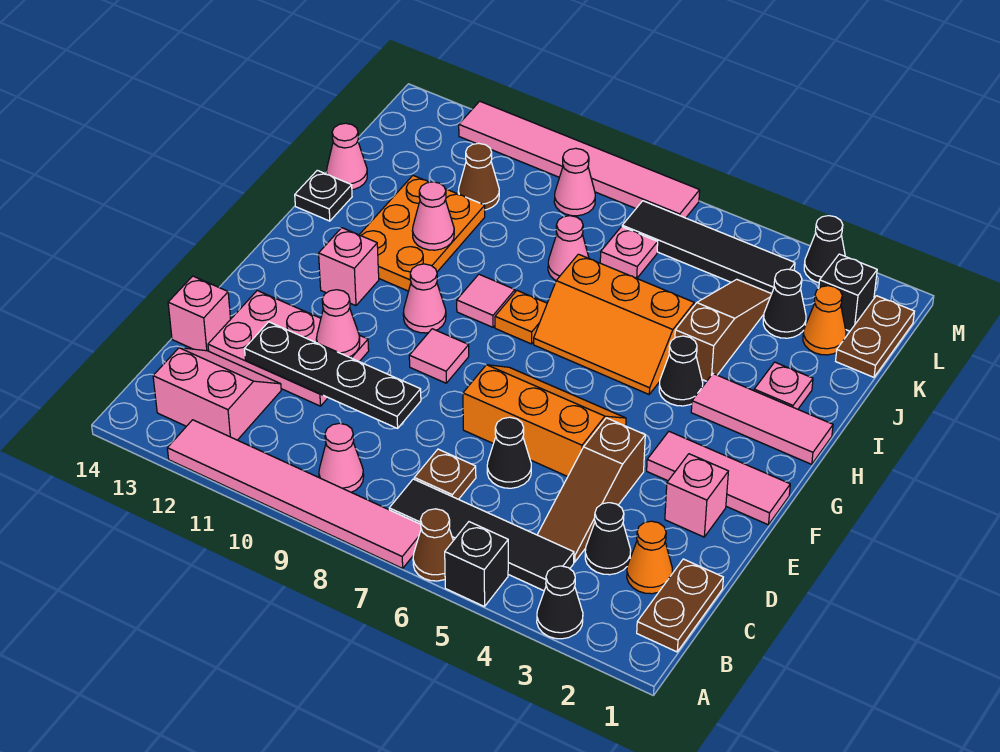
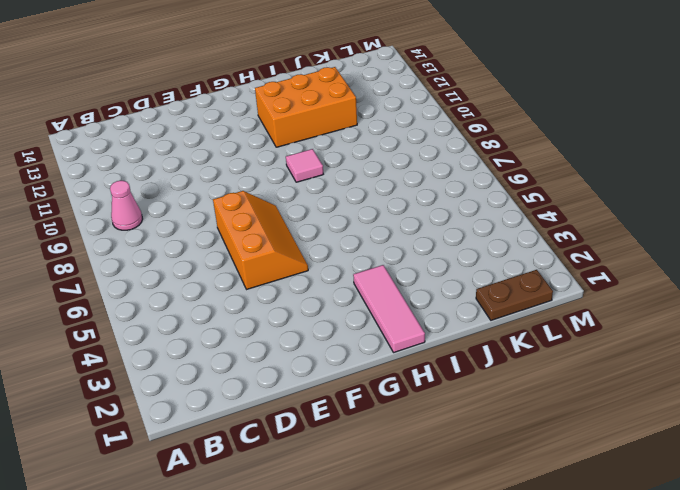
orange brick H11:J12 level 1 -> orange plate H11:J12 level 1
none -> black cone A3 level 1
none -> black brick A5 level 1
none -> brown cone A6 level 1
none -> pink tile A7:A12 level 1

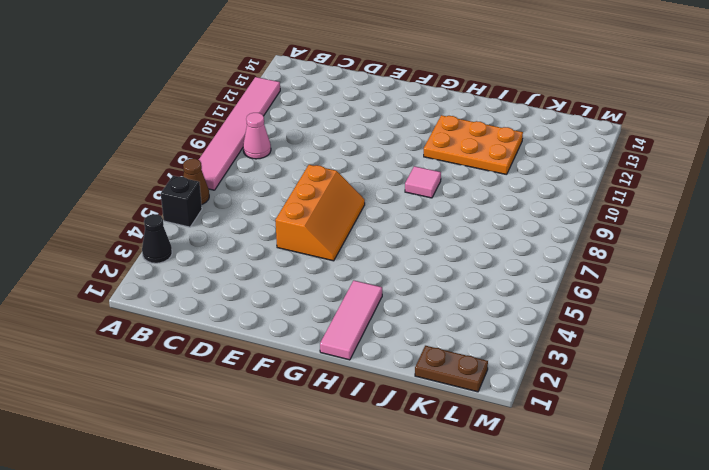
none -> brown plate B1:C1 level 1
none -> black tile B4:B7 level 1
none -> pink slope B12:C13 level 1 top B
none -> orange cone C2 level 1

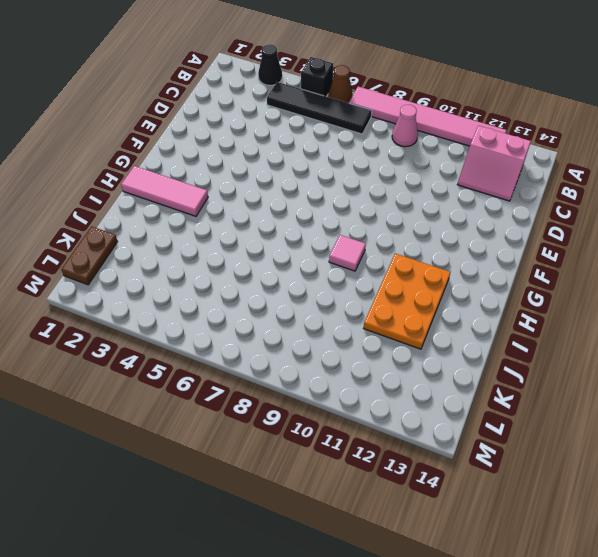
none -> brown plate B1:C1 level 1
none -> orange cone C2 level 1
none -> black cone C3 level 1
none -> brown slope C4:E4 level 1 top E

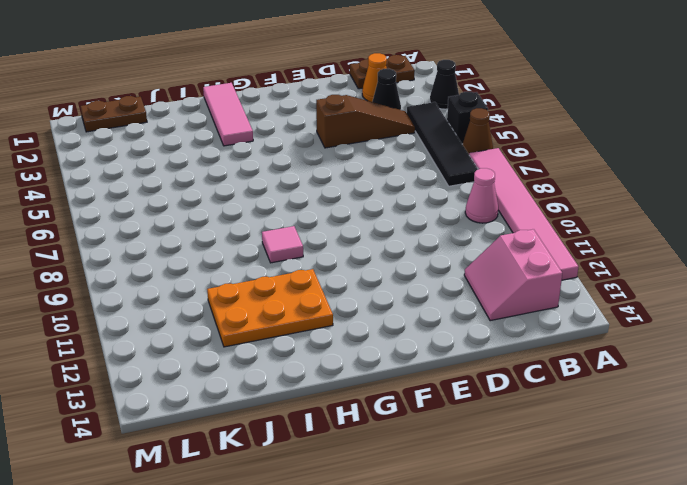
none -> brown plate C7 level 1
none -> black cone D6 level 1
none -> pink plate D11:E13 level 1
none -> pink brick D14 level 1

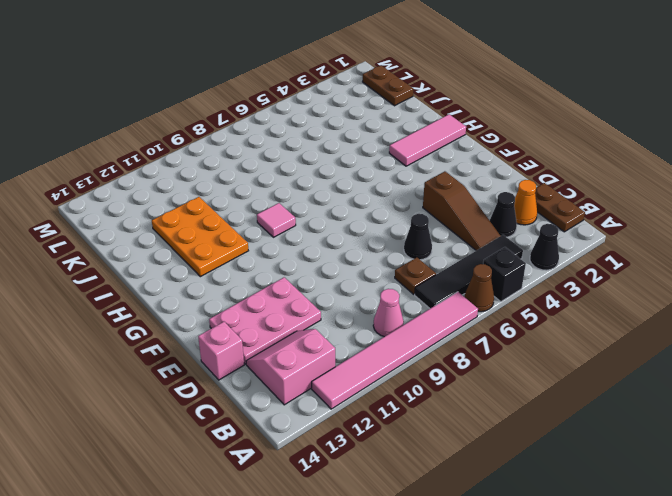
none -> pink brick E2 level 1
none -> orange slope E5:F7 level 1 top E
none -> pink tile F1:F3 level 1
none -> pink tile F9 level 1

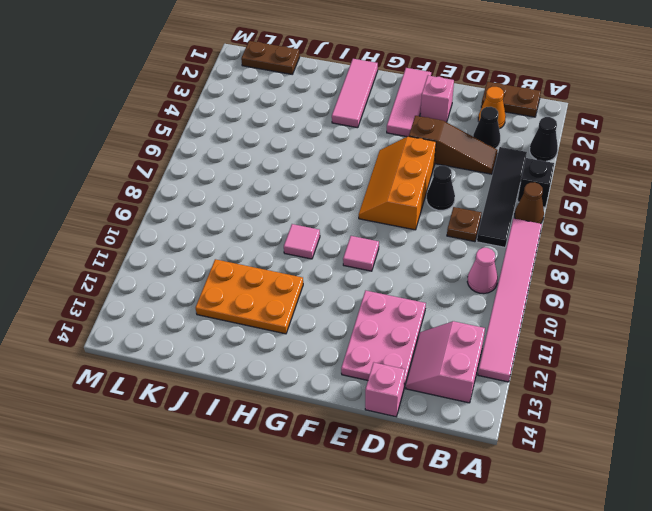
none -> pink cone G10 level 1
none -> pink brick G12 level 1
none -> black cone H4 level 1
none -> orange slope H5:I7 level 1 top I

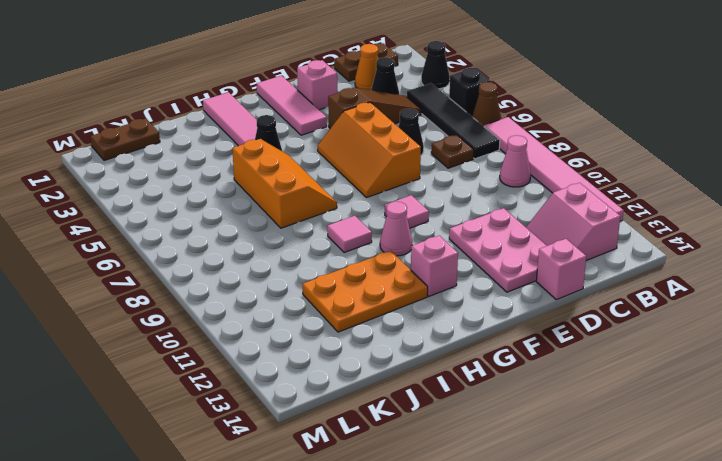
none -> orange plate H8 level 1
none -> pink plate I2 level 1
none -> brown slope I4:K4 level 1 top I
none -> black plate I14 level 1

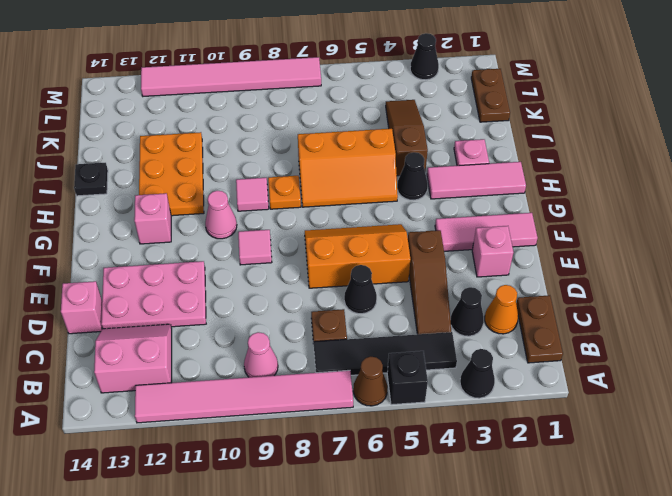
none -> pink cone J8 level 1
none -> pink cone J14 level 1
none -> orange cone K2 level 1
none -> black cone K3 level 1

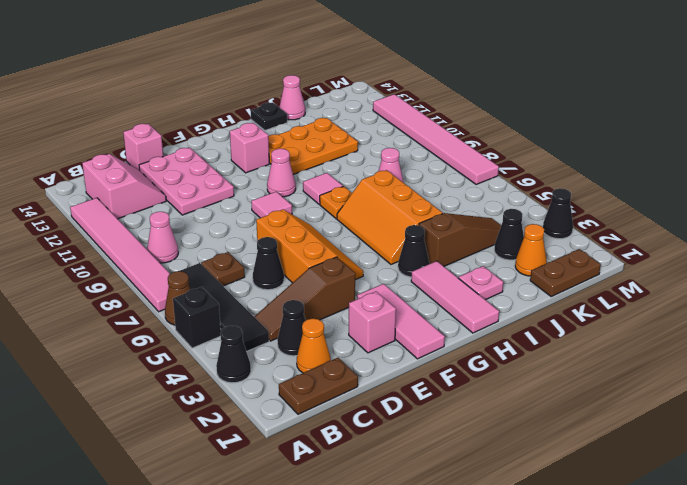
none -> pink plate K7 level 1
none -> brown cone K11 level 1
none -> black brick L2 level 1
none -> black tile L4:L7 level 1

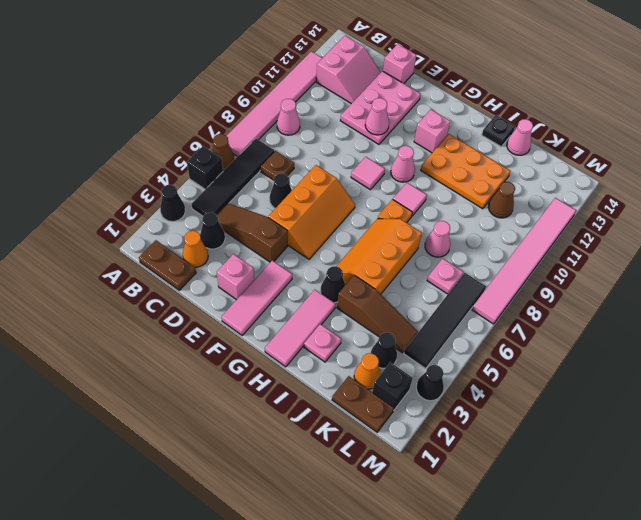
none -> pink cone L9 level 1
none -> black plate D9:D12 level 2
none -> pink cone I11 level 2

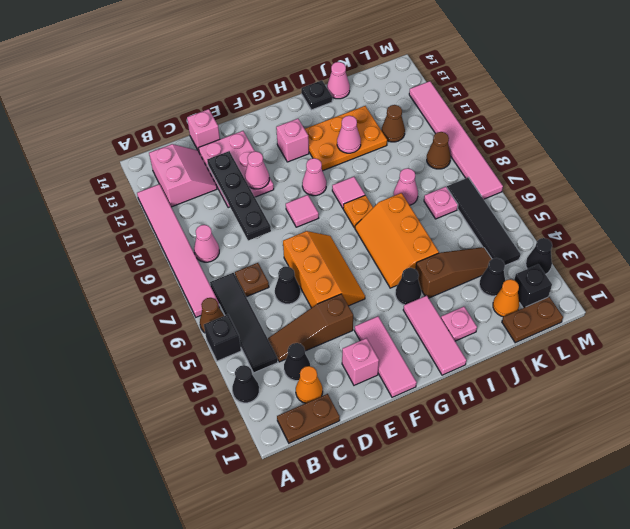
brown cone L9 level 1 -> pink cone L9 level 1

